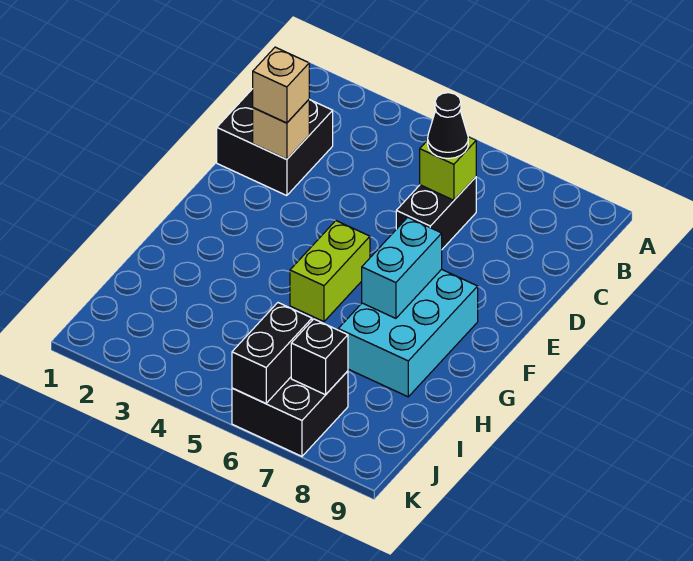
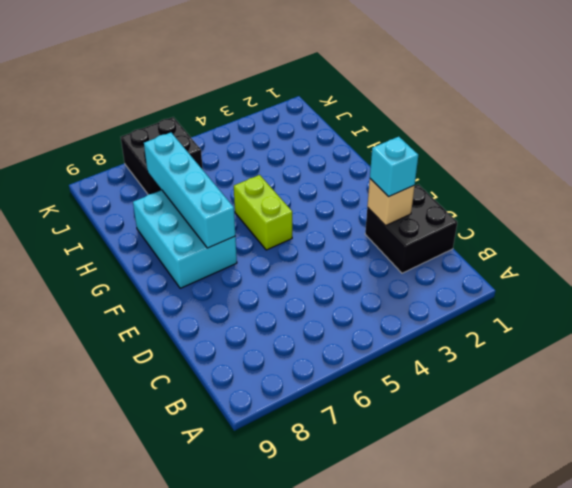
cyan brick D2 level 3 -> tan brick D2 level 3
cyan brick F7:I7 level 2 -> cyan brick F7:G7 level 2
none -> black brick C6:D6 level 1
none -> lime brick C6 level 2
none -> black brick J6:K6 level 2

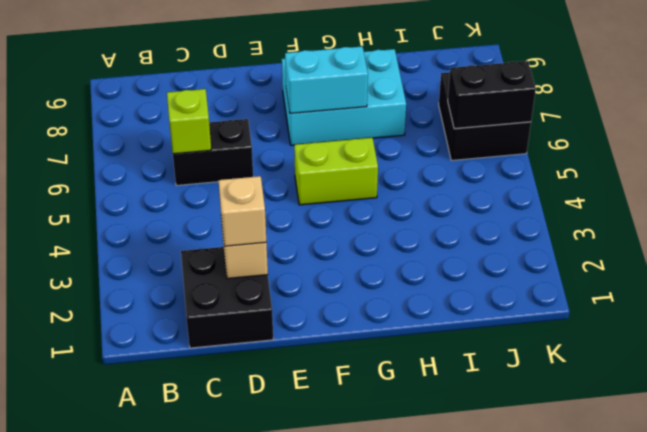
none -> black brick J7 level 2
none -> black cone C6 level 3

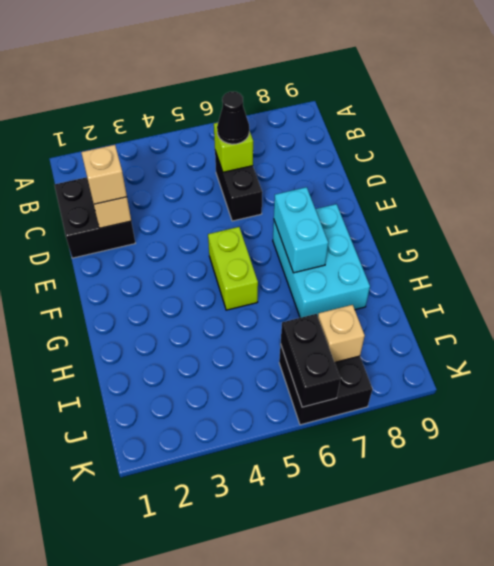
tan brick J7 level 2 -> black brick J7 level 2

